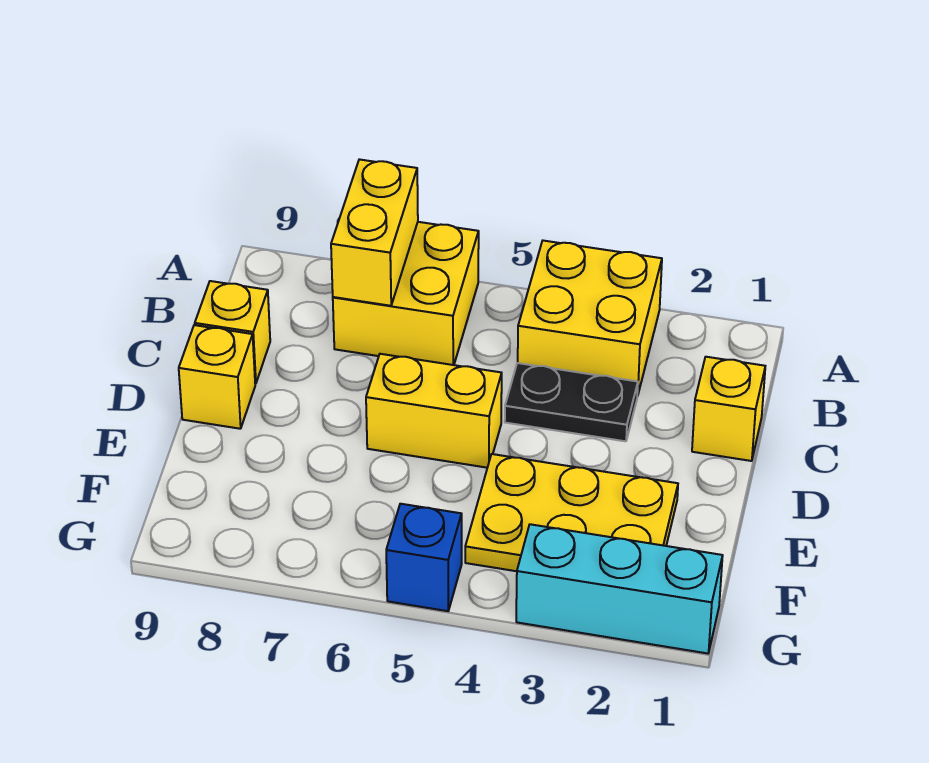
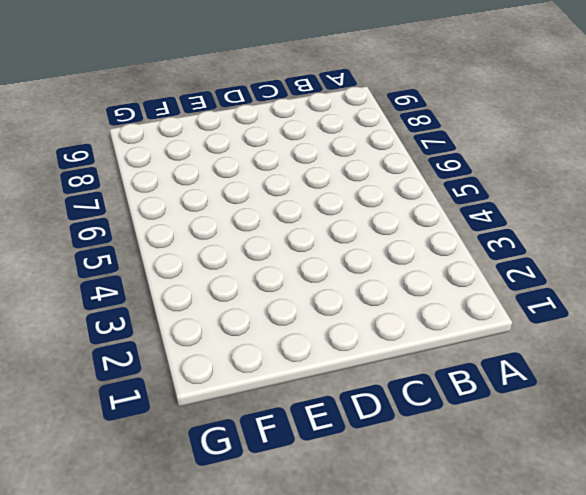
none -> yellow brick A3:B4 level 1
none -> yellow brick A6:B7 level 1

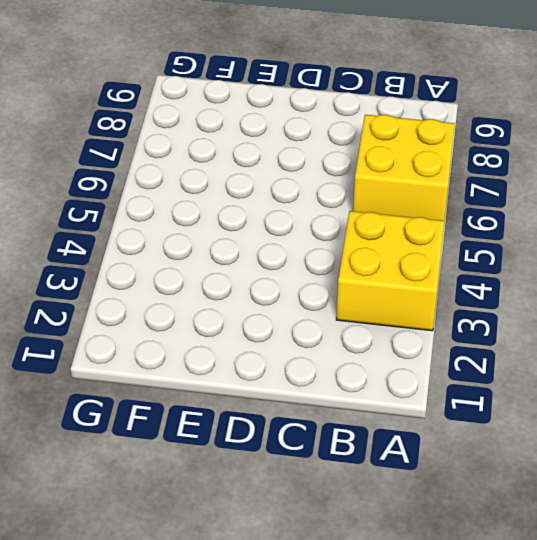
none -> yellow brick C1 level 1
none -> black plate C3:C4 level 1

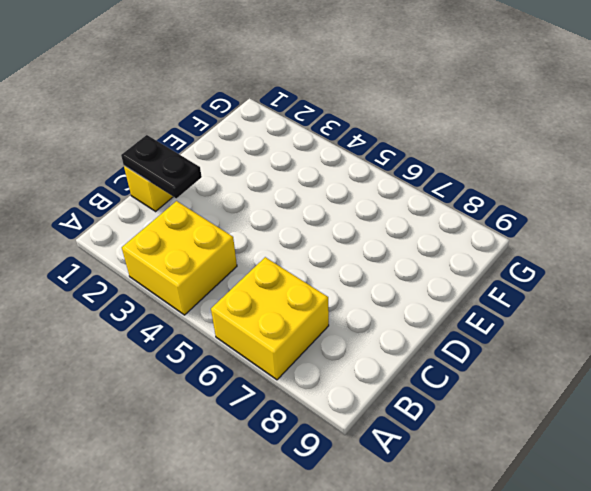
black plate C1:C2 level 2 -> black plate C3:C4 level 1
none -> yellow brick C9 level 1
none -> yellow brick D5:D6 level 1

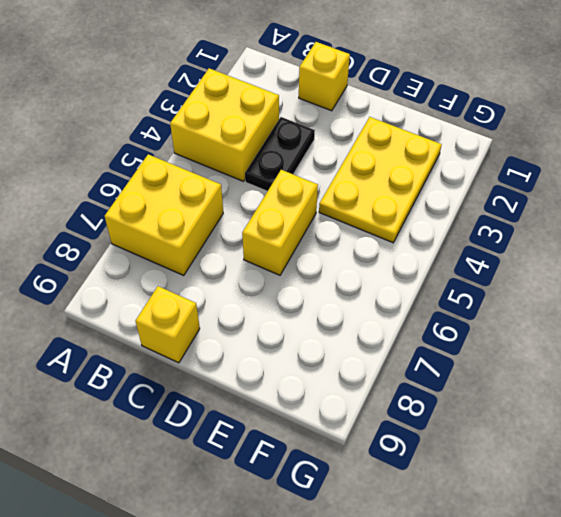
none -> yellow brick D9 level 1
none -> cyan brick G1:G3 level 1

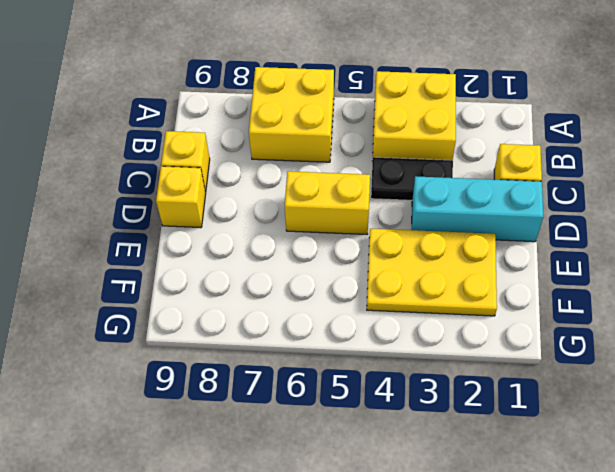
cyan brick D1:D3 level 1 -> cyan brick G1:G3 level 1
none -> blue brick G5 level 1
none -> yellow brick A7:B7 level 2

